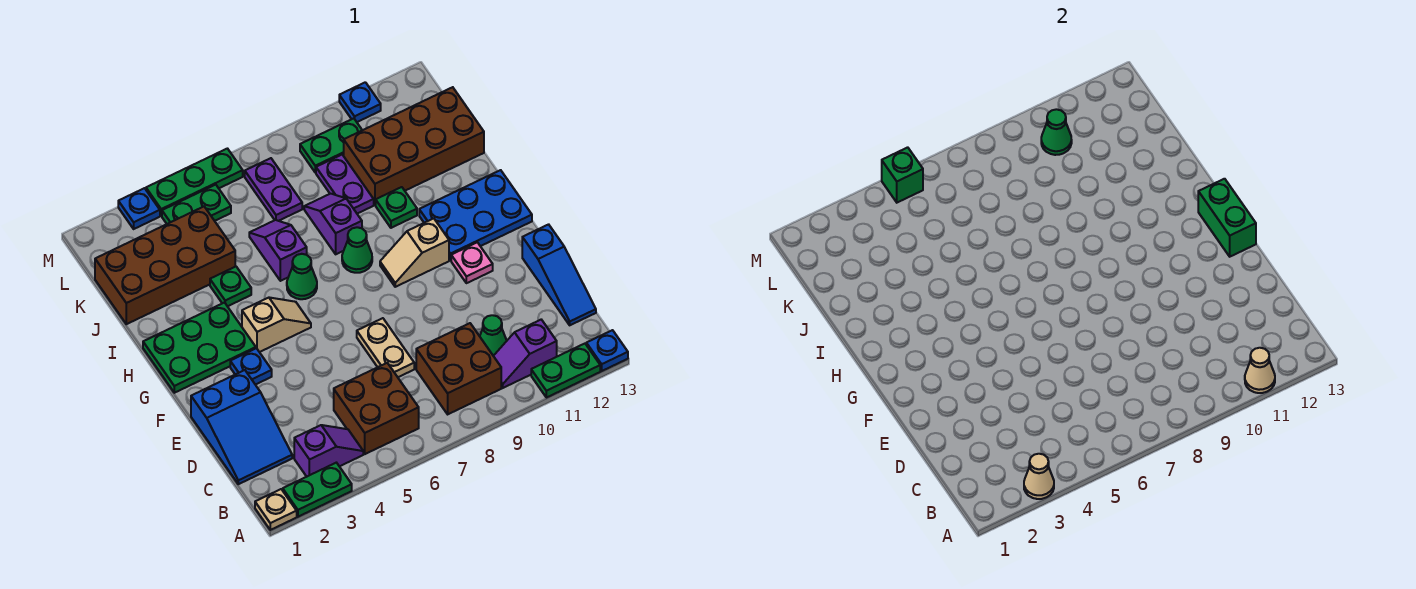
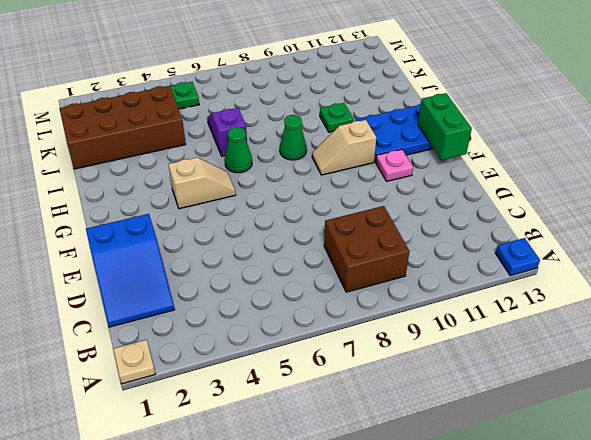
none -> green plate A2:A3 level 1
none -> green plate A11:A12 level 1
none -> purple slope B3:B4 level 1 top 3
none -> brown brick B5:C6 level 1

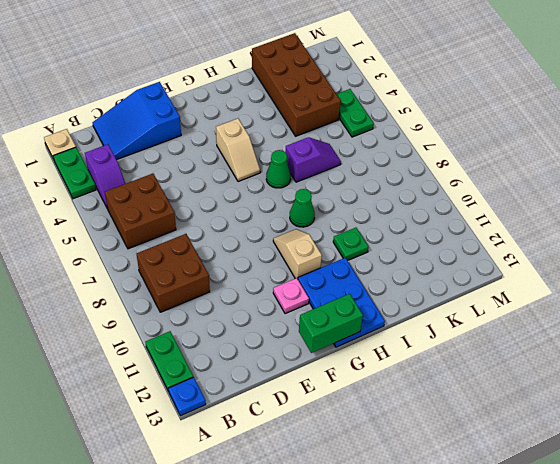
none -> purple slope B10:B11 level 1 top 11
none -> green cone C10 level 1
none -> blue slope C13:E13 level 1 top E
none -> tan plate D7:E7 level 1

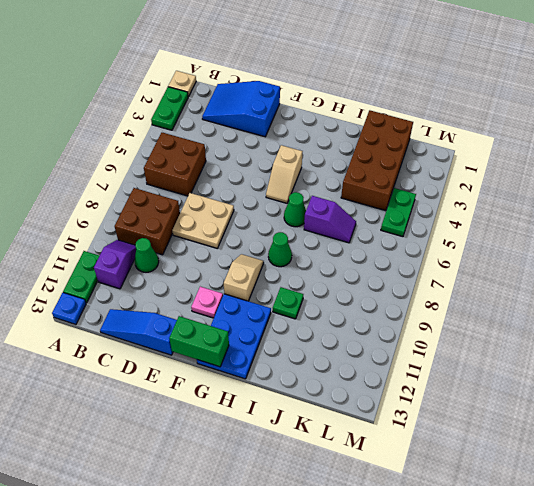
tan plate D7:E8 level 1 -> tan plate D7:E7 level 1
none -> purple slope B3:B4 level 1 top 3
none -> blue plate F3 level 1
none -> green plate G1:H3 level 1
none -> green plate I4 level 1

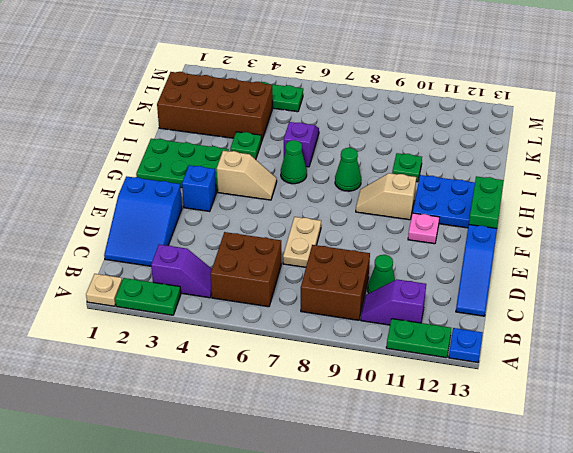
blue brick F3 level 1 -> blue plate F3 level 1
none -> purple slope I8:J8 level 1 top I
none -> purple plate J9:K9 level 1
none -> brown brick J10:K13 level 1
none -> purple plate K7:L7 level 1

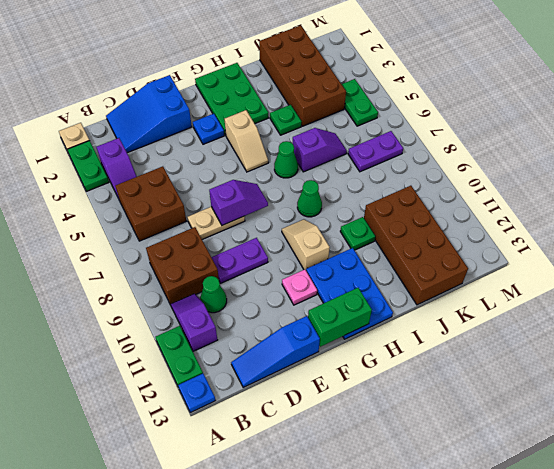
purple plate D9:E9 level 1 -> purple plate J9:K9 level 1
purple slope E7:F7 level 2 top E -> purple slope I8:J8 level 1 top I
none -> green plate L9:L10 level 1
none -> blue plate M3 level 1
none -> green plate M4:M6 level 1
none -> blue plate M11 level 1

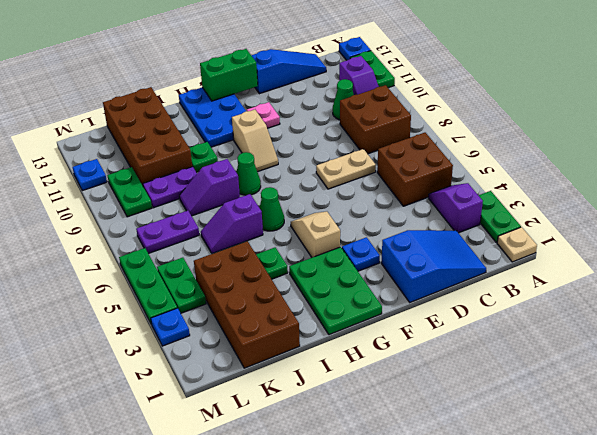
none -> tan cone A3 level 2
none -> tan cone A11 level 2
none -> green cone L10 level 2
none -> green brick M5 level 2

